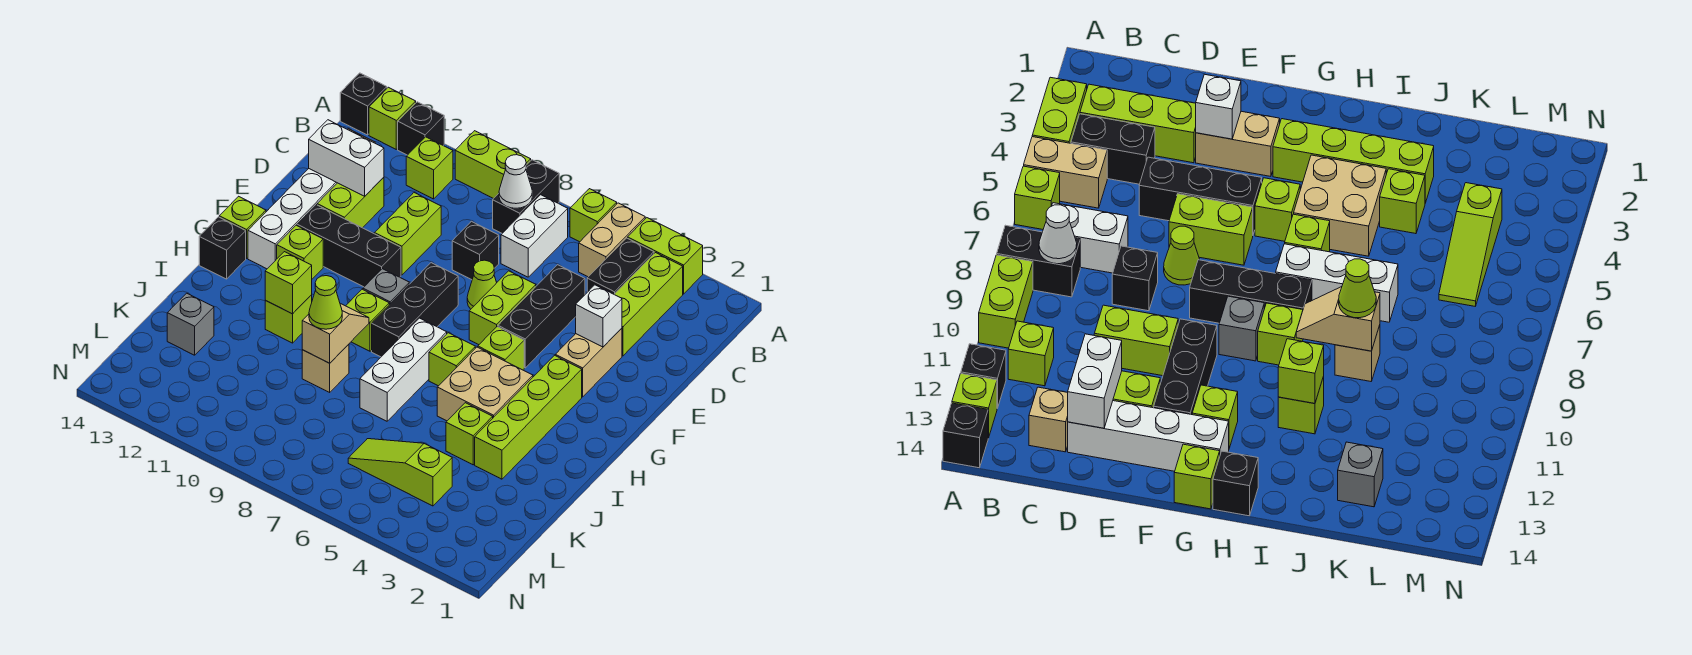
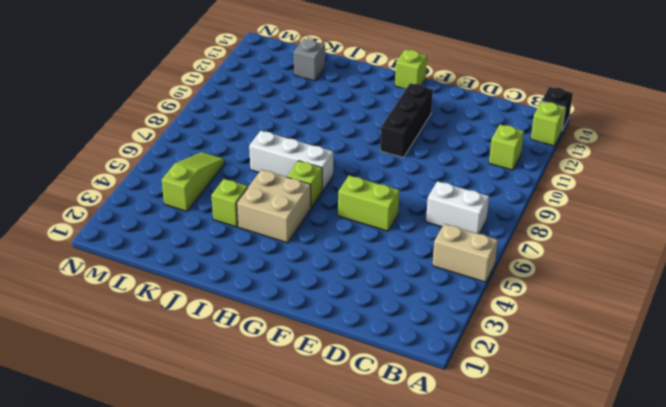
none -> lime brick A3:A4 level 1
none -> lime brick A6 level 1
none -> black brick A8:B8 level 1
none -> lime brick A9:A10 level 1

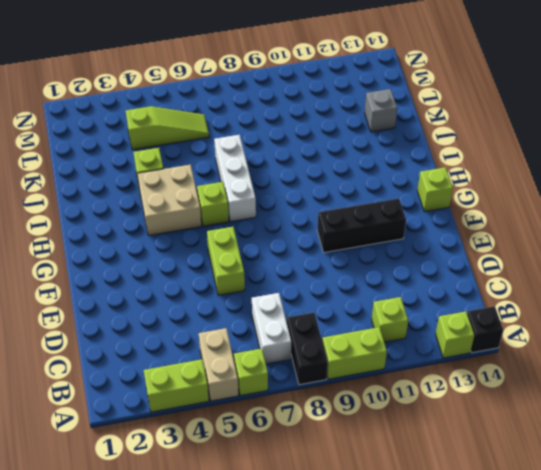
none -> black brick A12 level 1
none -> lime brick B3:D3 level 1
none -> black brick B4:C4 level 1
none -> tan brick C13 level 1

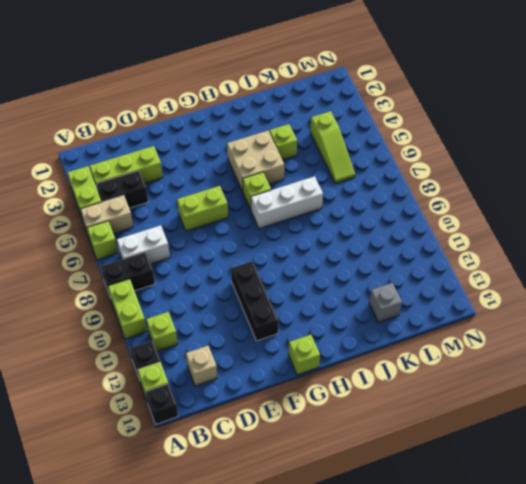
none -> black brick D5:F5 level 1
none -> black brick D8 level 1
none -> lime brick D10:E10 level 1
none -> lime brick D12:E12 level 1

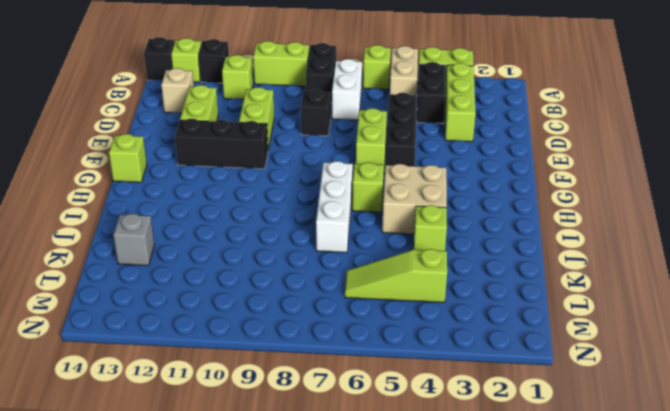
none -> white brick D13:G13 level 1
none -> tan brick E3:F3 level 1
none -> lime cone E7 level 1
none -> black brick F8:H8 level 1

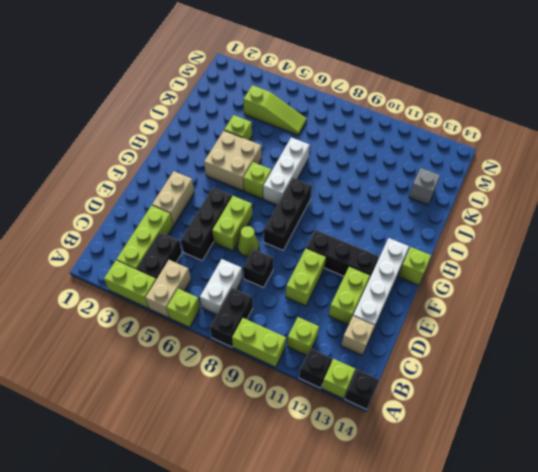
none -> lime brick G3:J3 level 1
none -> lime brick G5 level 1
none -> grey brick G9 level 1
none -> lime brick G12 level 1

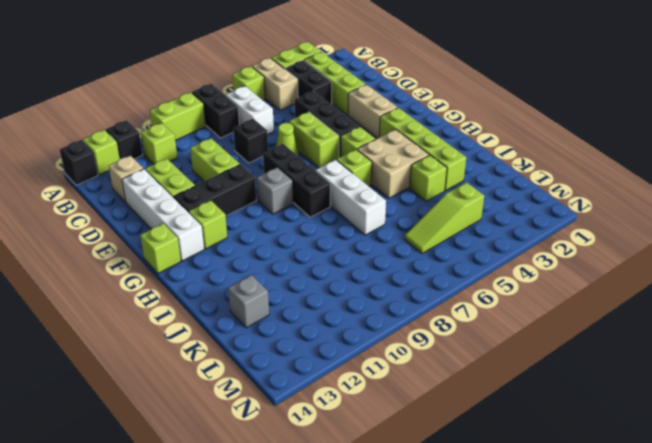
none -> lime brick H9 level 1
none -> black brick H14 level 1
none -> lime brick I11 level 1
none -> tan brick J9 level 1

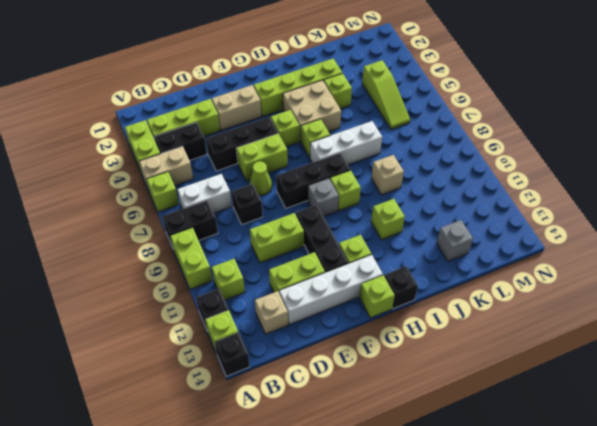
none -> white cone B8 level 2
none -> white brick D12:D13 level 2
none -> white brick E3 level 2
none -> tan slope I9:J9 level 2 top J

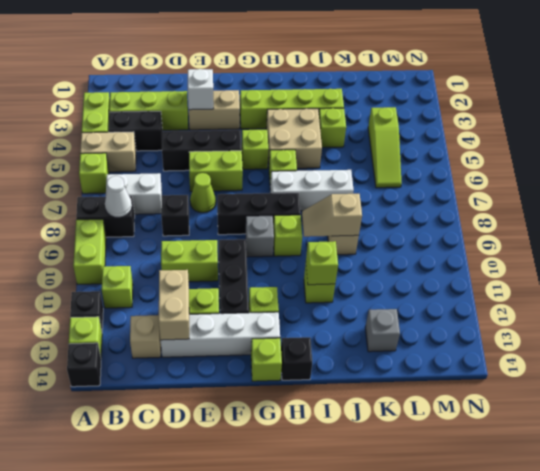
tan brick D12:D13 level 2 -> white brick D12:D13 level 2
none -> lime cone J9 level 3

